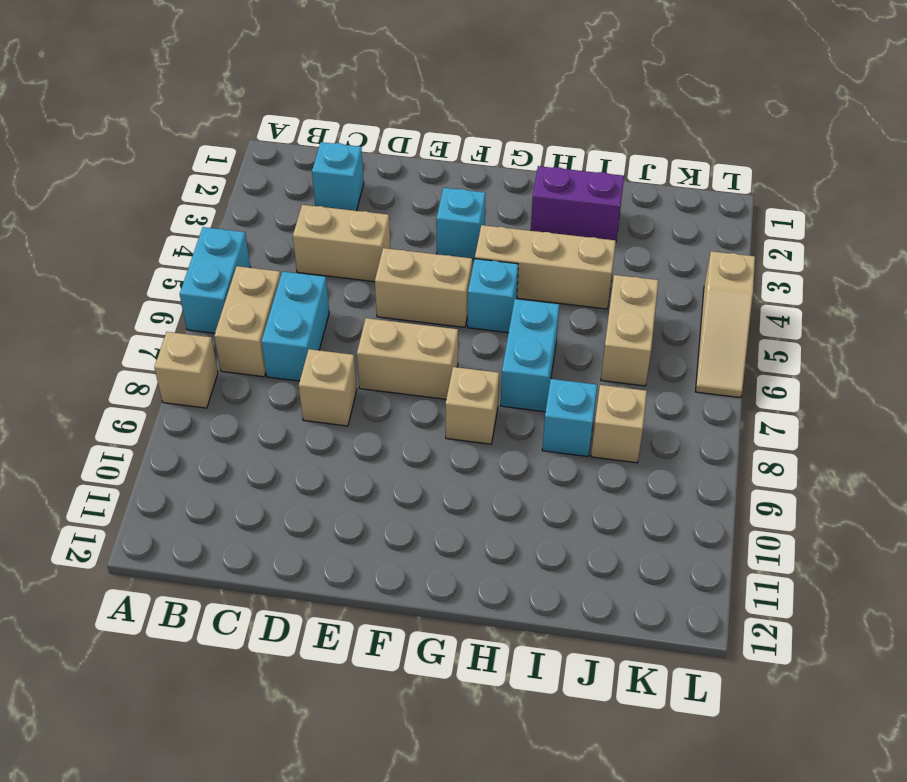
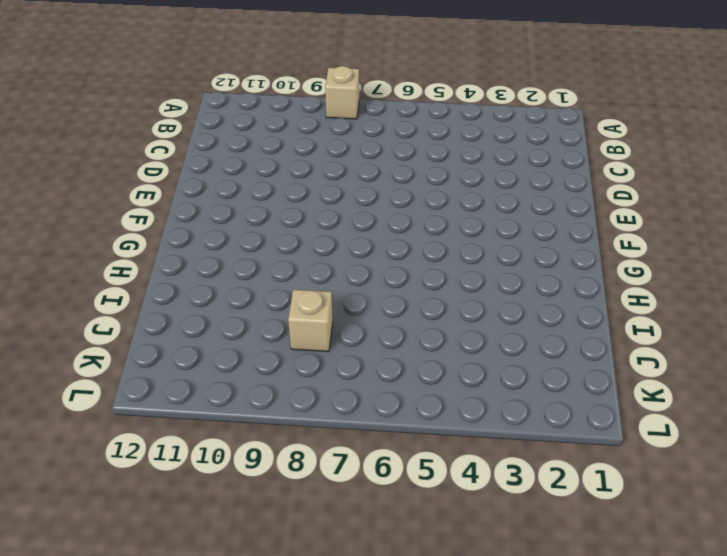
none -> cyan brick A5:A6 level 1
none -> tan brick B6:B7 level 1
none -> cyan brick C2 level 1

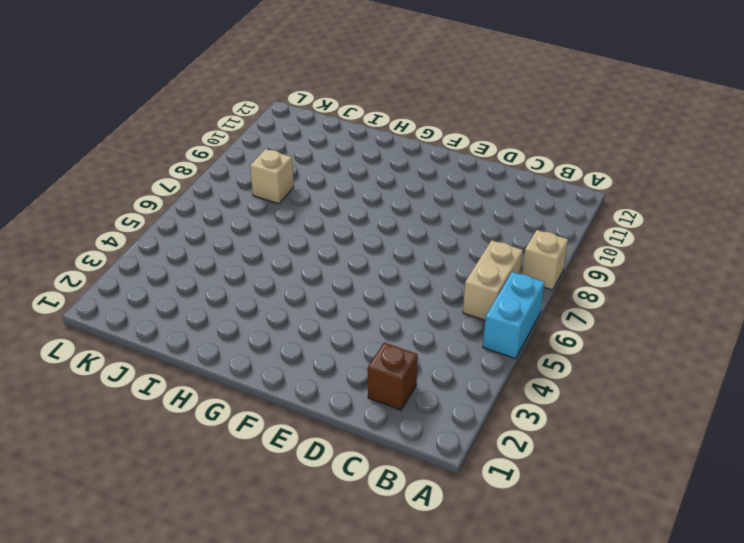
brown brick C2 level 1 -> cyan brick C2 level 1
none -> tan brick C4:D4 level 1
none -> cyan brick C6:C7 level 1
none -> tan brick D8 level 1

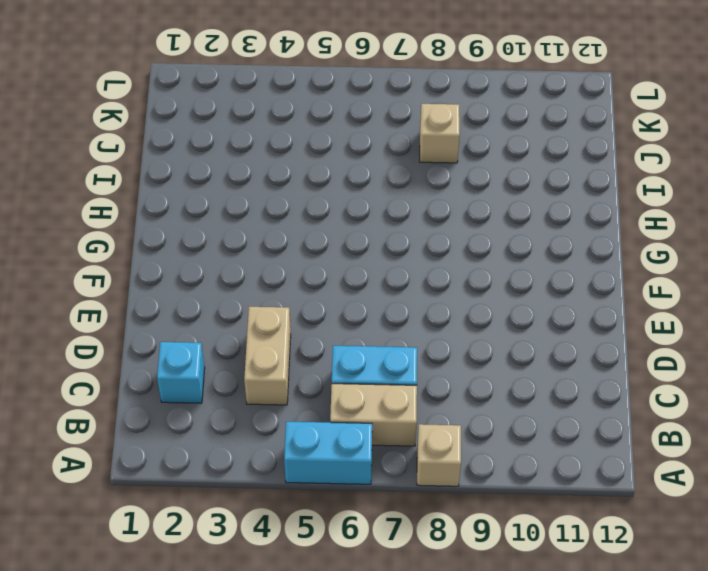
none -> tan brick D8 level 1
none -> tan brick E5:F5 level 1
none -> tan brick E7:F7 level 1

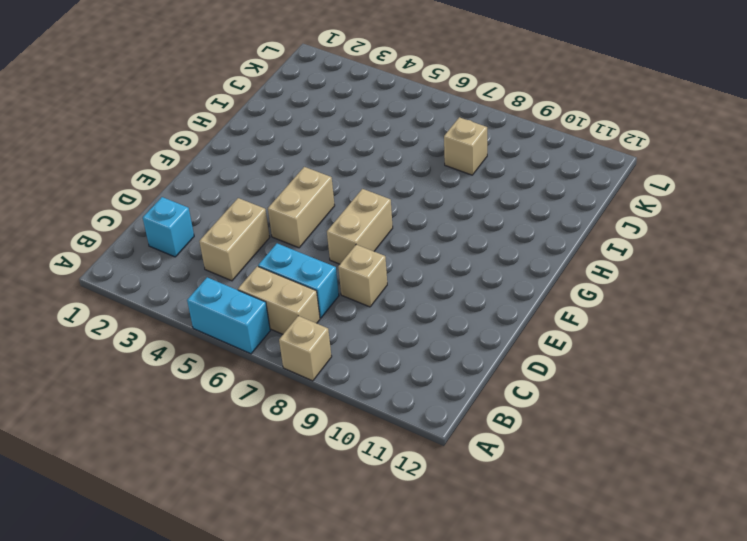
none -> cyan brick F3 level 1
none -> tan brick G4:I4 level 1
none -> cyan brick G5 level 1

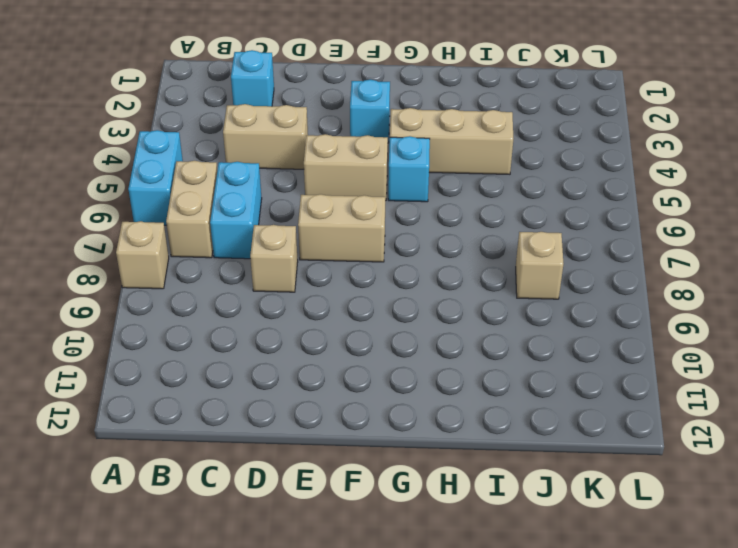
none -> tan brick G8 level 1
none -> purple brick H2:I2 level 1
none -> cyan brick H6:H7 level 1

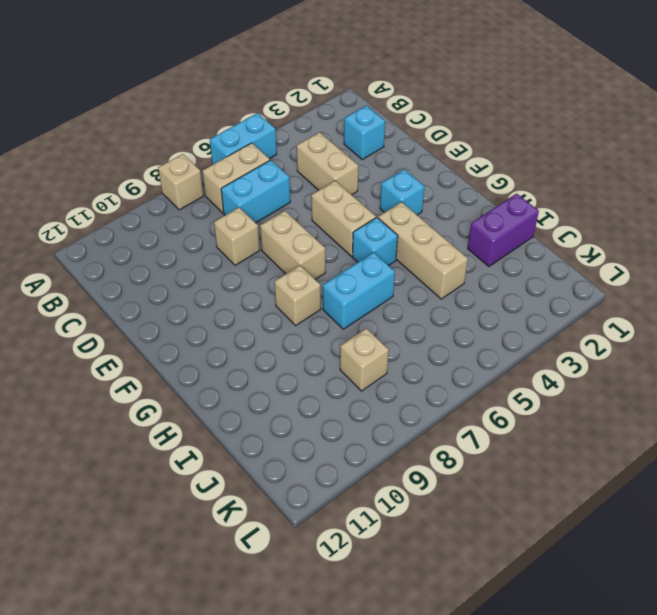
purple brick I1:I2 level 1 -> purple brick H2:I2 level 1
none -> cyan brick I8 level 1
none -> tan brick J5:J6 level 1
none -> tan slope L4:L6 level 1 top 4

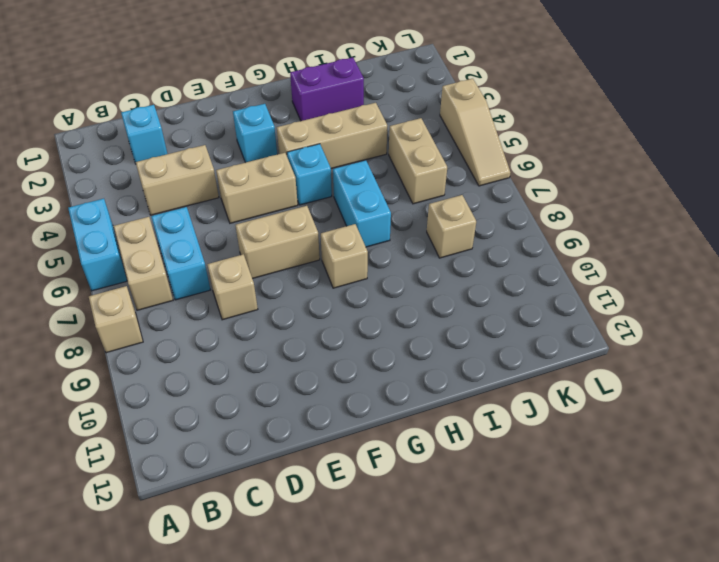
none -> cyan brick I8 level 1

